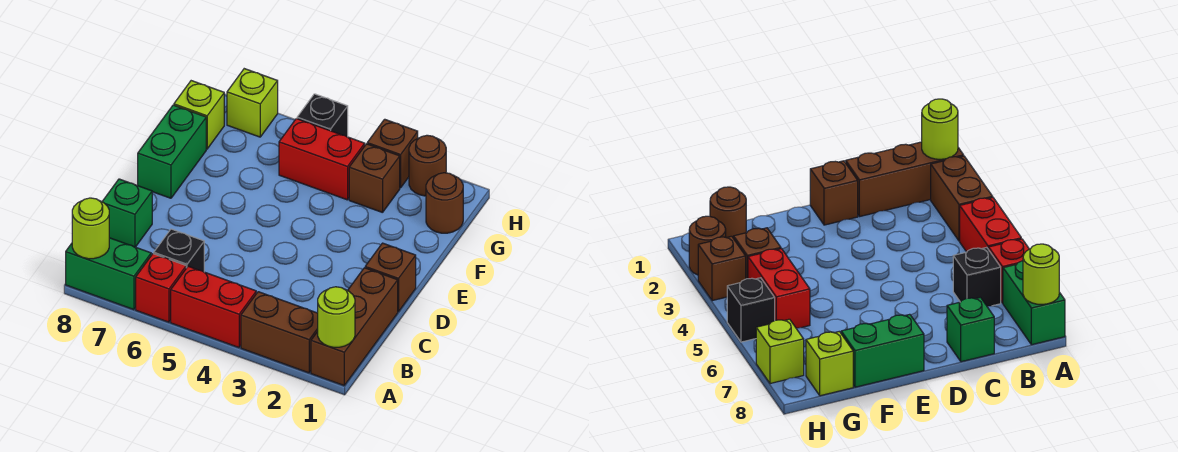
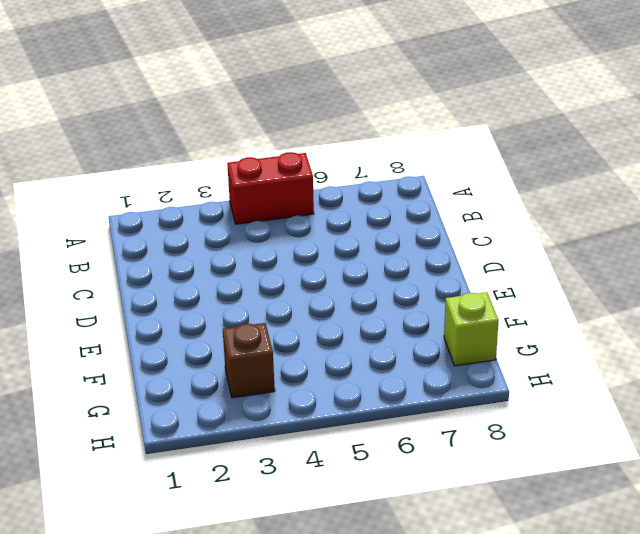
none -> brown brick A1:C1 level 1
none -> brown brick A2:A3 level 1
none -> red brick A6 level 1

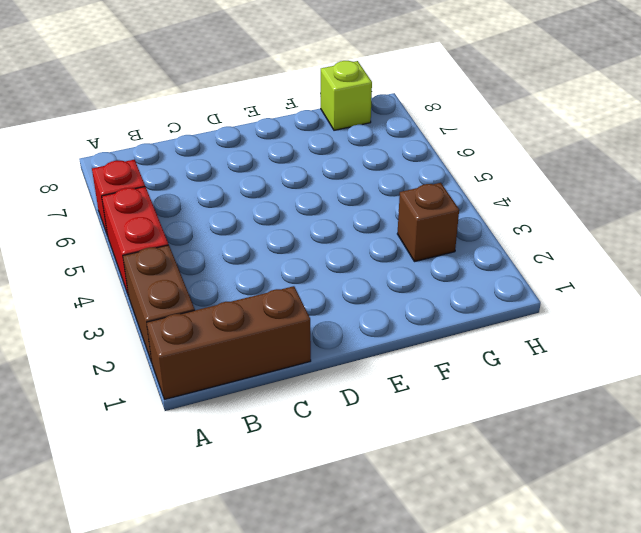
none -> green brick A7:A8 level 1
none -> black brick B6 level 1
none -> green brick C8 level 1

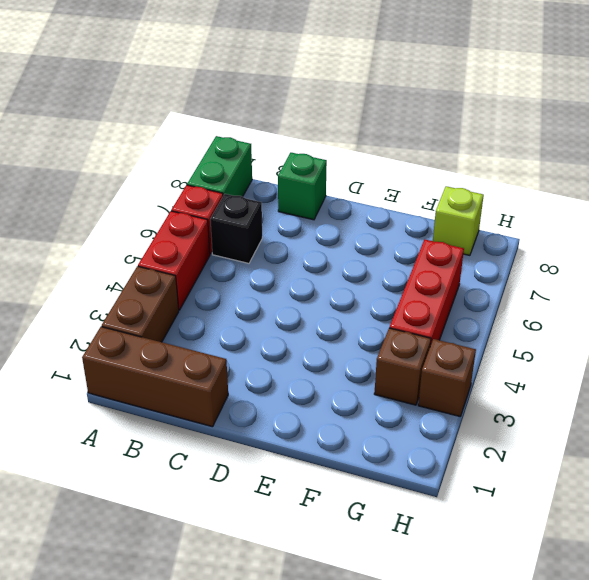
red brick G4:G6 level 1 -> red brick G4:G5 level 1
none -> brown brick D1 level 1
none -> green brick E8:F8 level 1
none -> brown round brick G1 level 1

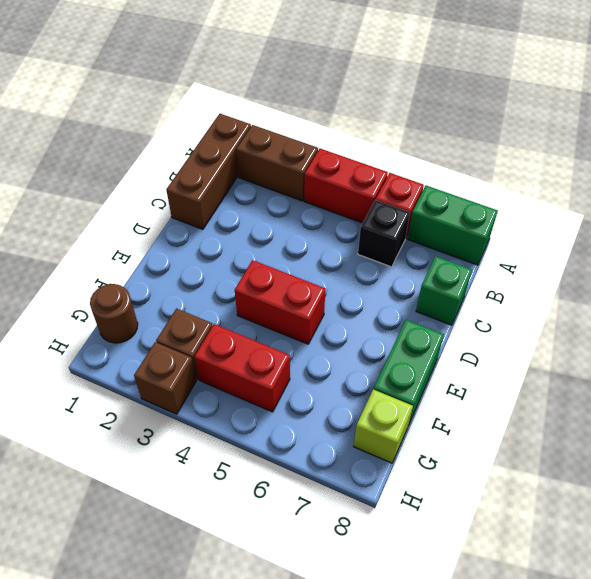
red brick E4:E5 level 1 -> none
none -> brown brick D1 level 1
none -> brown round brick H2 level 1
none -> black brick H5 level 1

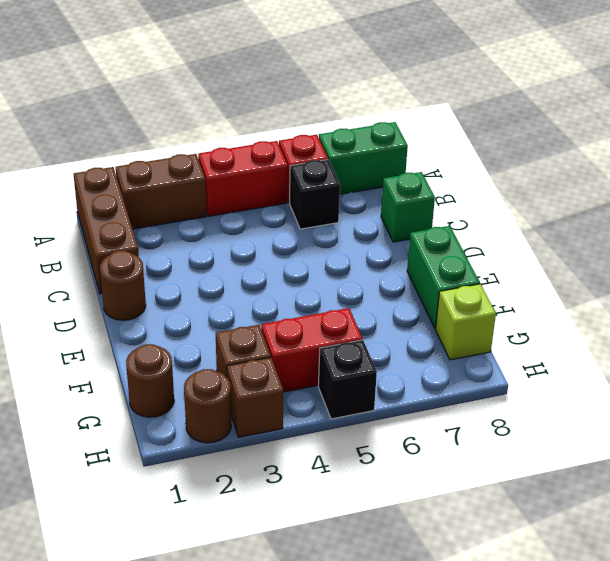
brown round brick D1 level 1 -> brown brick D1 level 1
none -> lime brick H7 level 1
none -> lime round brick A1 level 2
none -> lime round brick A8 level 2

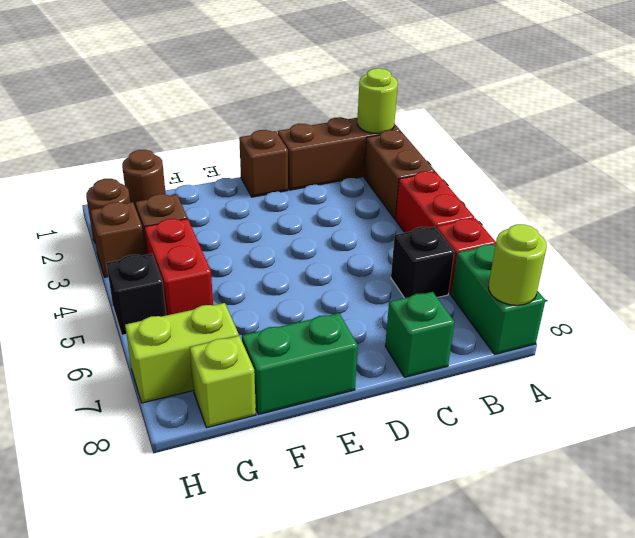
lime brick G7:H7 level 1 -> lime brick H7 level 1

